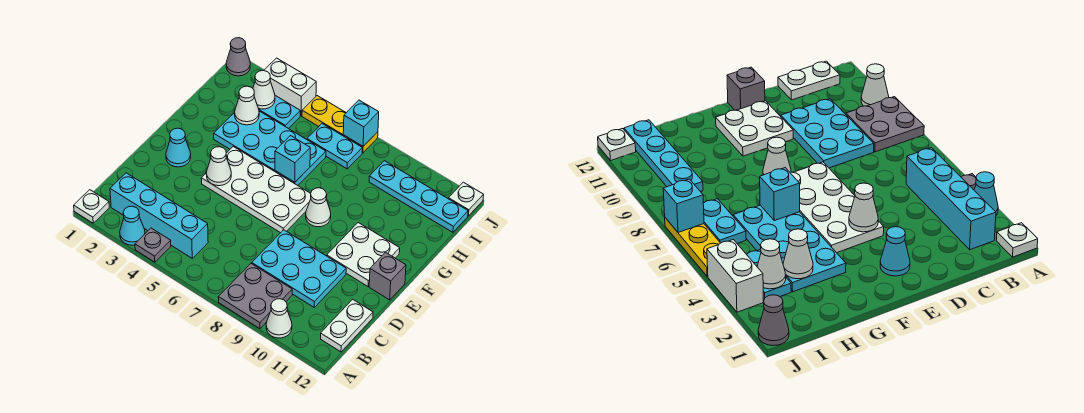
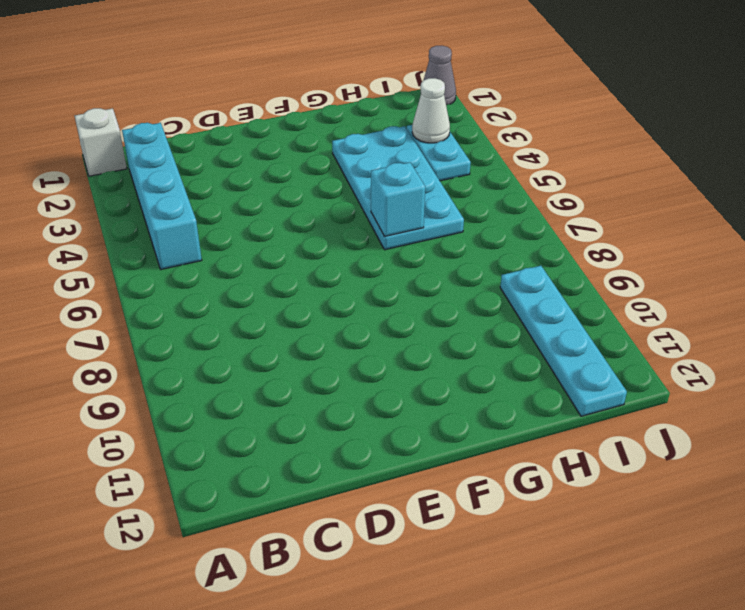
white brick A1 level 1 -> white plate A1 level 1
none -> cyan cone A3 level 1
none -> grey plate A4 level 1
none -> grey plate A8:B9 level 1

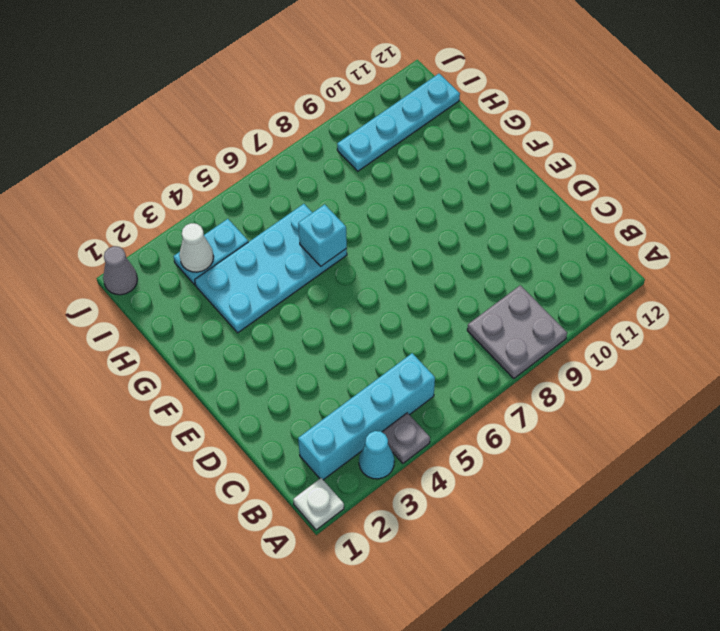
none -> white cone A10 level 1
none -> white plate B12:C12 level 1
none -> cyan plate C8:D10 level 1

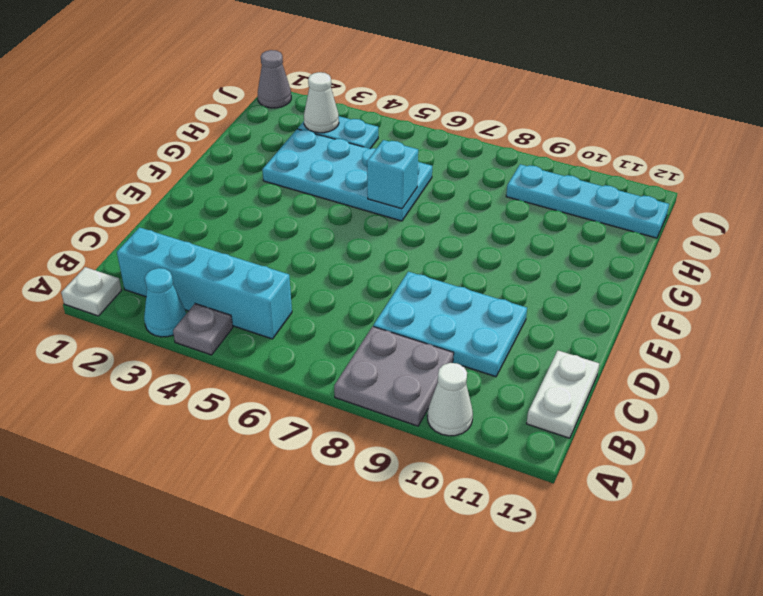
none -> cyan cone E2 level 1
none -> white plate E4:F7 level 1
none -> white plate E10:F11 level 1

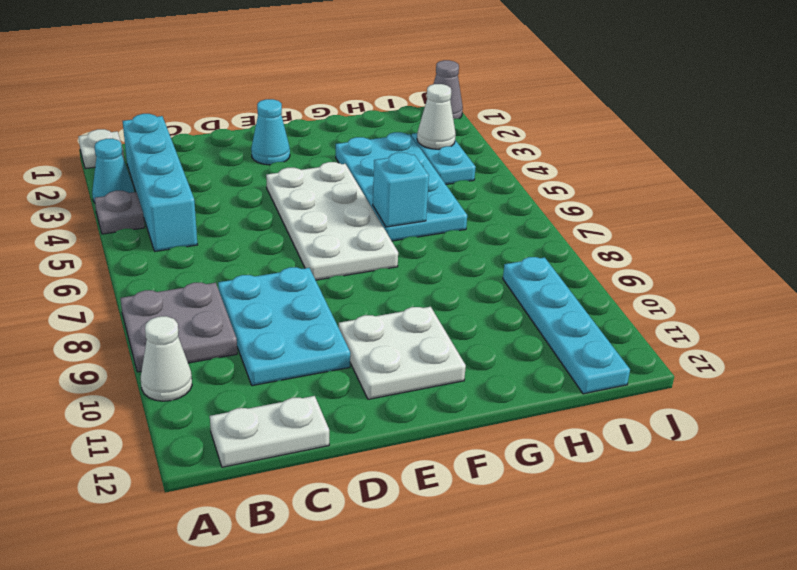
none -> grey brick E12 level 1
none -> white cone F8 level 1
none -> cyan plate I6:I7 level 1

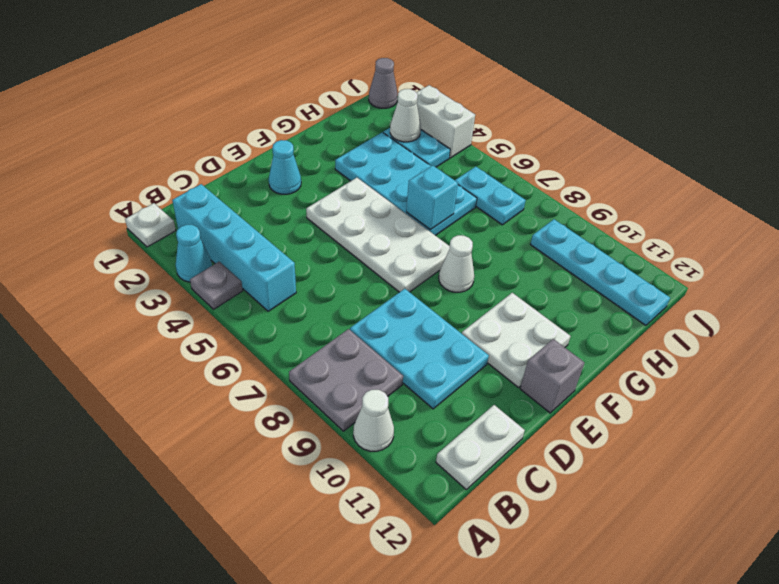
none -> yellow plate J5:J7 level 1
none -> white plate J12 level 1
none -> white cone E4 level 2

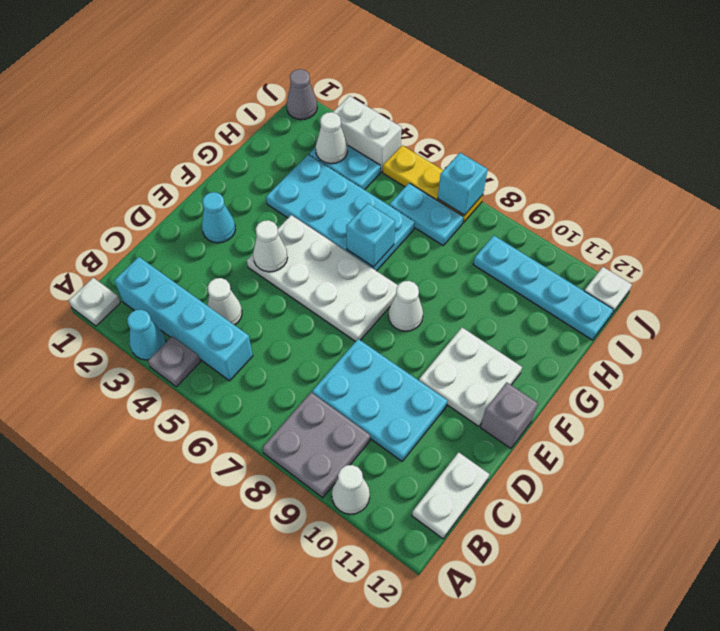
white cone C4 level 1 -> white cone H3 level 2

